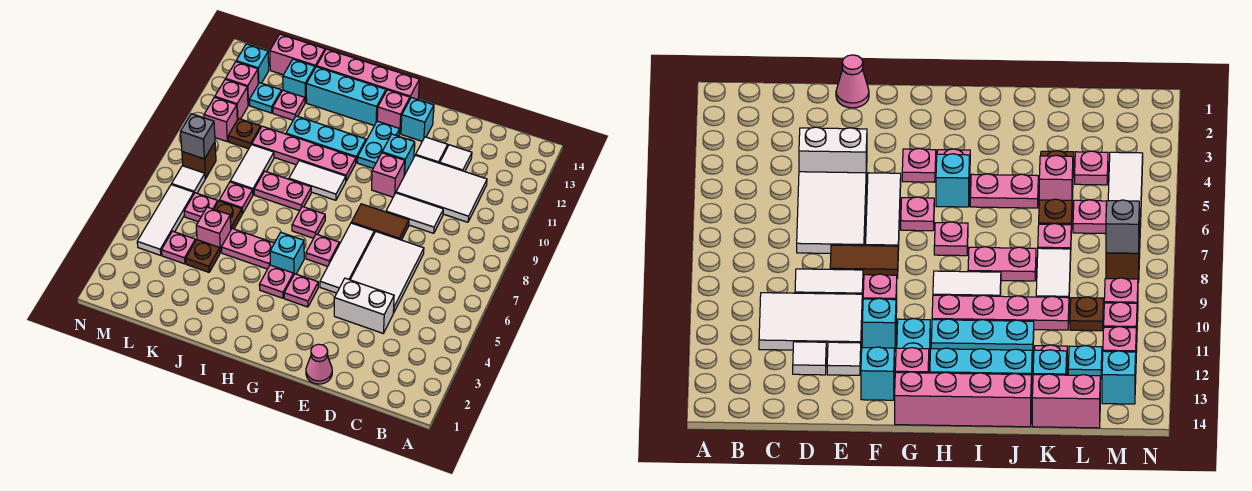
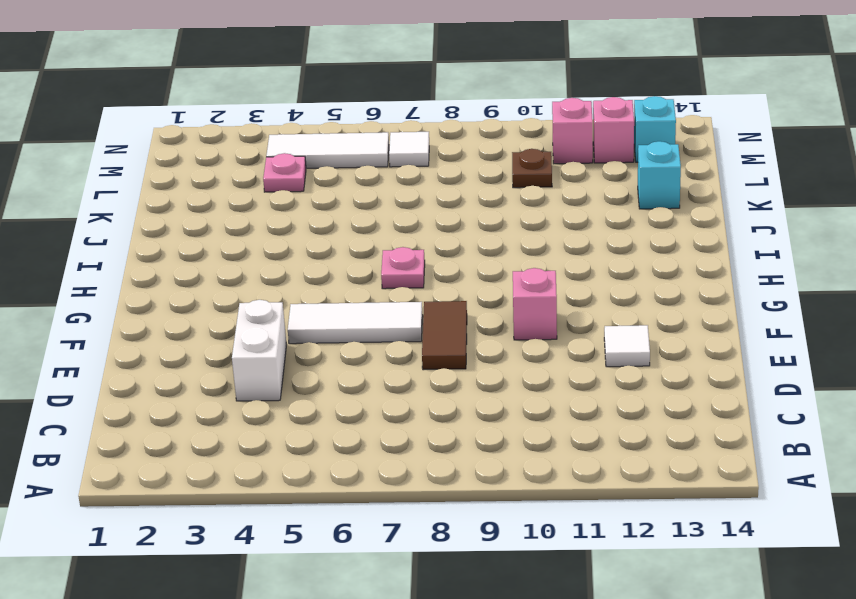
none -> white tile C10:E11 level 1
none -> white tile D5:E7 level 1
none -> white tile D9:E9 level 1
none -> white tile D12 level 1

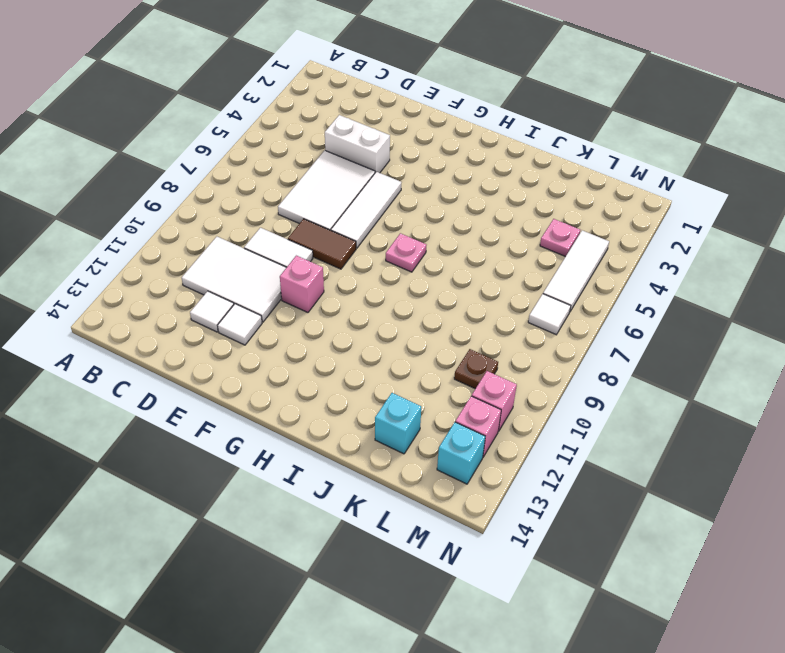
none -> pink cone E1 level 1
none -> cyan brick F11 level 1
none -> cyan brick F13 level 1
none -> pink plate G4 level 1

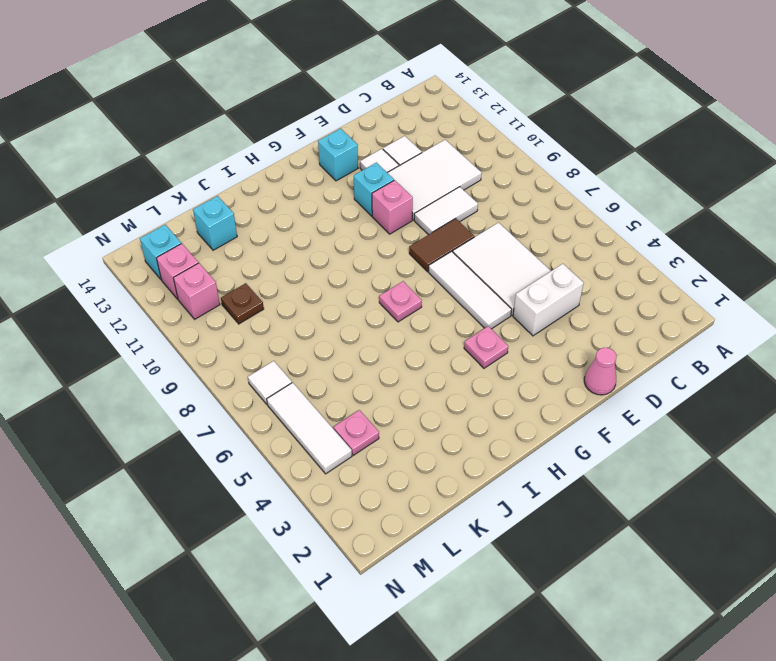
none -> pink plate G6 level 1
none -> cyan plate G11:G12 level 1
none -> pink brick G13 level 1
none -> pink brick G14:J14 level 1

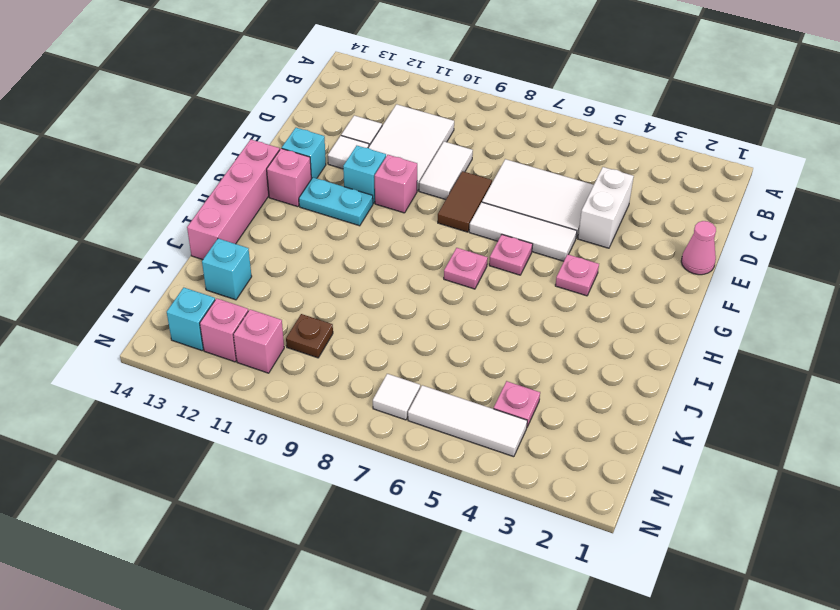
none -> pink plate H4 level 1
none -> cyan brick H5 level 1
none -> white tile H9:I9 level 1
none -> pink plate H10:K10 level 1

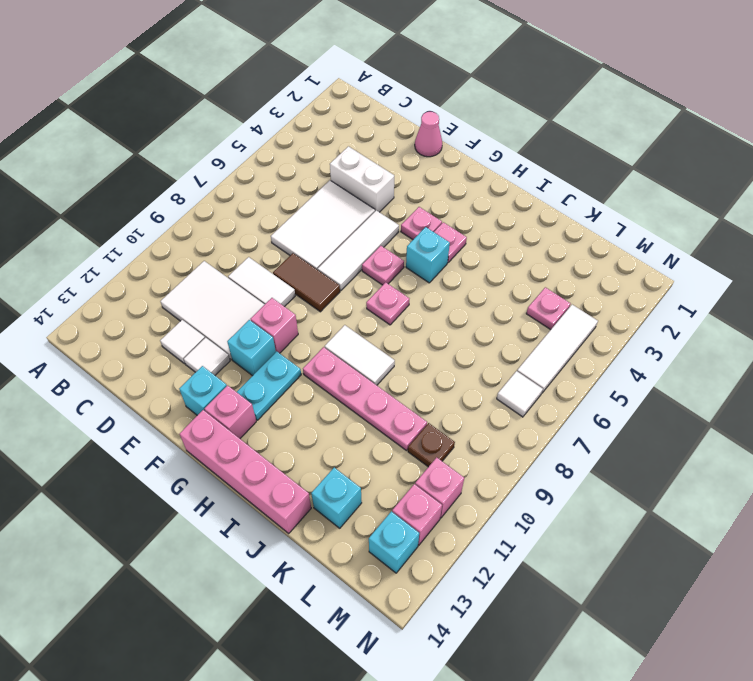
none -> cyan plate H11:J11 level 1
none -> cyan brick H13:J13 level 1
none -> pink plate I5:J5 level 1
none -> pink plate I8:J8 level 1

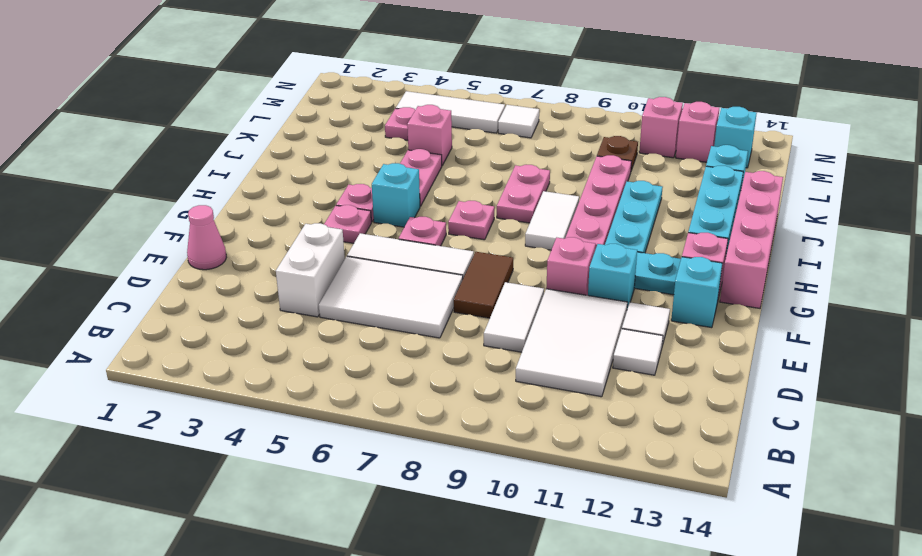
none -> brown plate K4 level 1
none -> brown plate K6 level 1
none -> pink plate K7 level 1
none -> white tile K8:K9 level 1

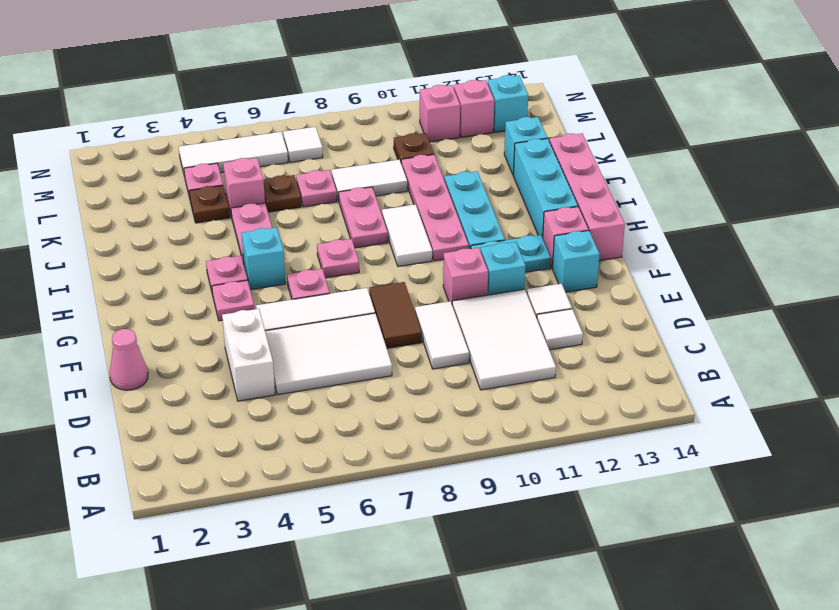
none -> pink plate K12 level 1
none -> pink brick K14:L14 level 1
none -> pink plate L6 level 1
none -> cyan plate L12 level 1

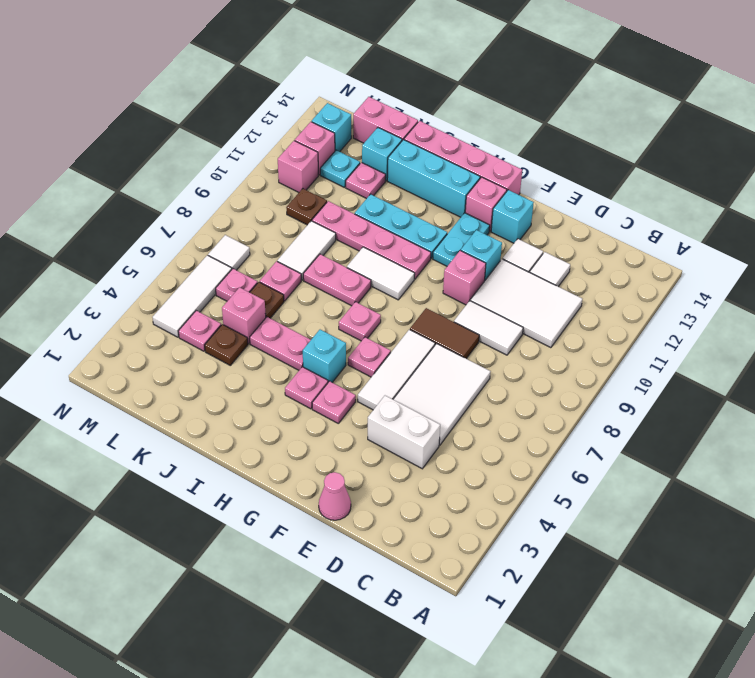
none -> brown brick M8 level 1
none -> pink brick M10 level 1
none -> grey brick M8 level 2

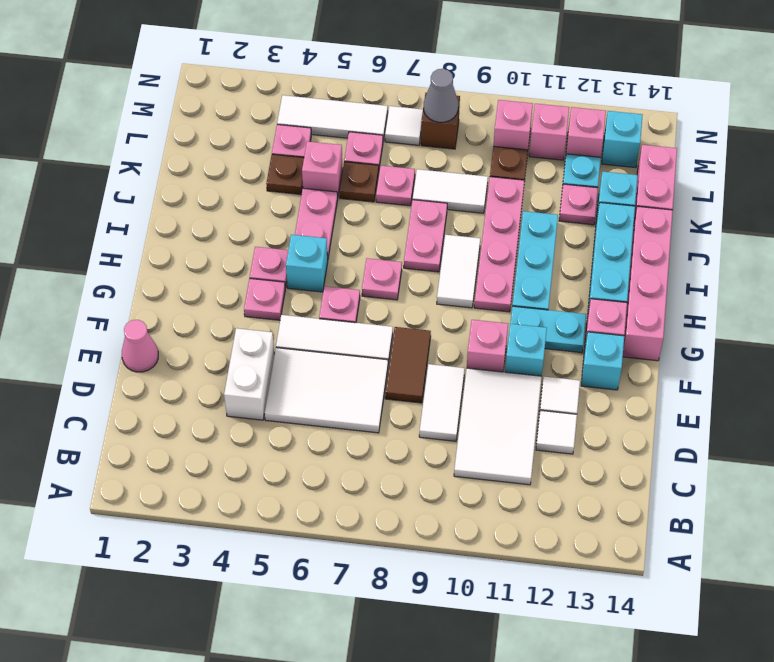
grey cone M8 level 2 -> grey brick M8 level 2

